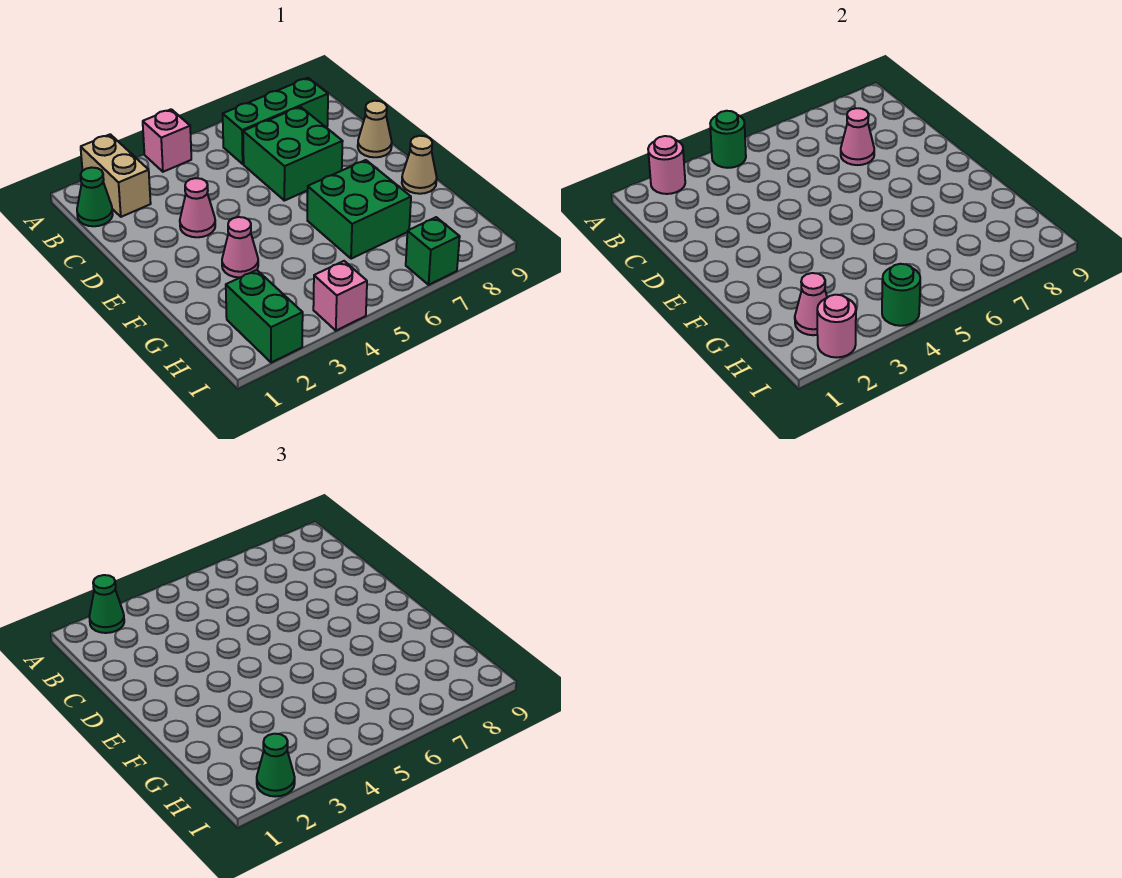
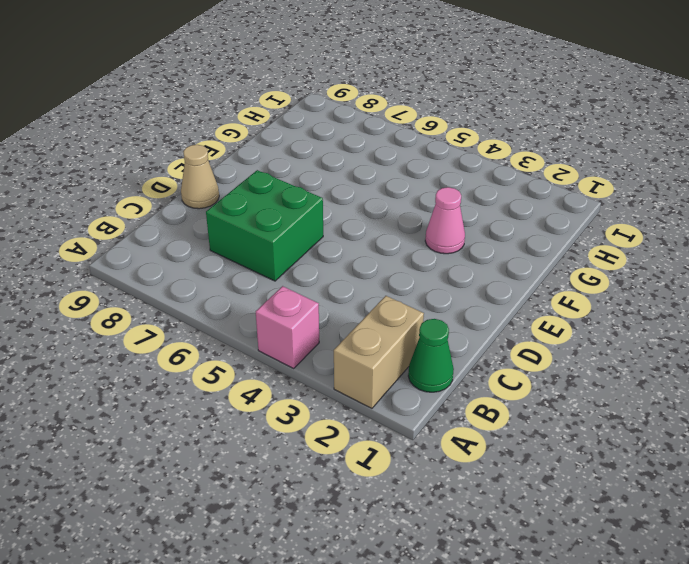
none -> green brick B6:B8 level 1
none -> pink cone D3 level 1
none -> green brick F6:G7 level 1

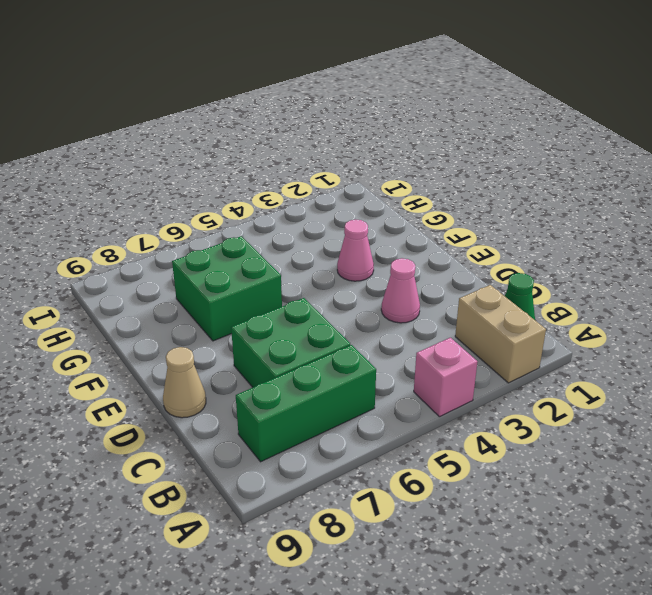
none -> tan cone F9 level 1
none -> green brick H2:I2 level 1
none -> pink brick I4 level 1

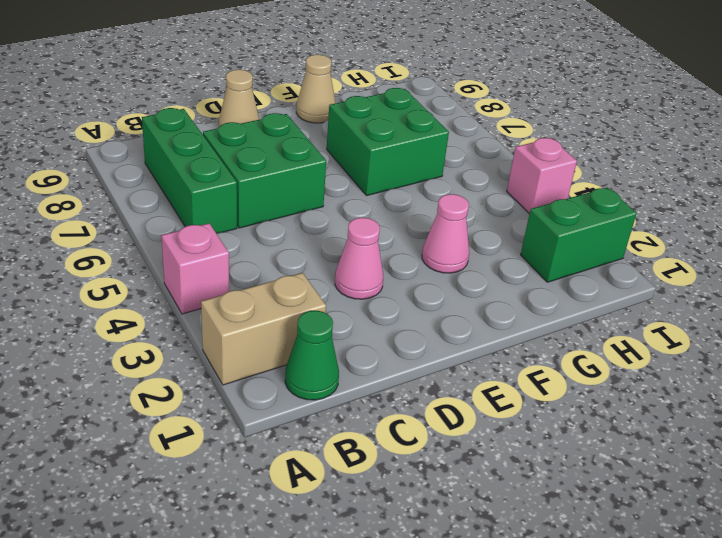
none -> green brick I7 level 1
none -> pink round brick A2 level 2
none -> green round brick A4 level 2

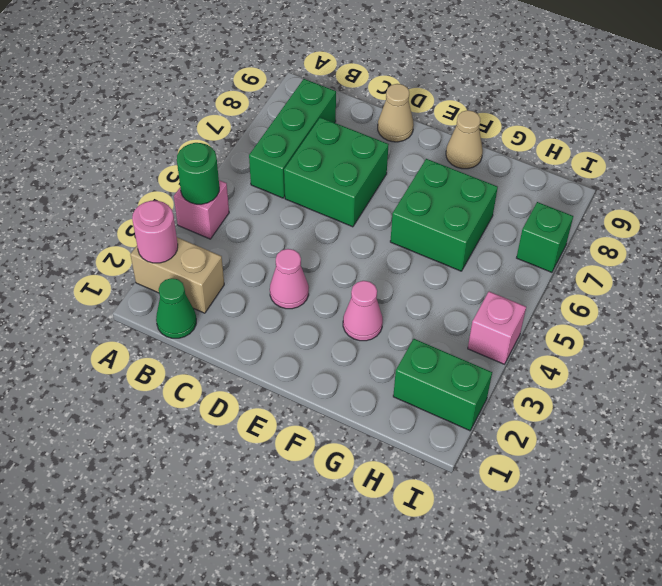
none -> pink cone C7 level 2
none -> pink cone H2 level 2
none -> pink round brick I2 level 2

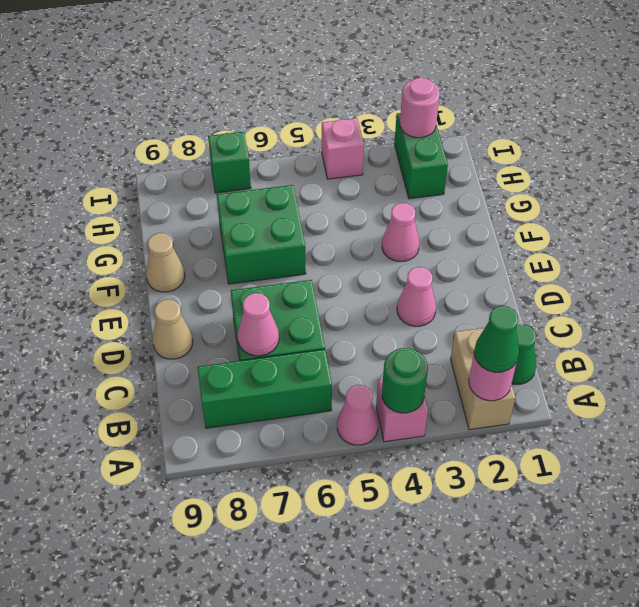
pink cone A5 level 1 -> pink cone H2 level 2
none -> green round brick I4 level 2
none -> green cone I2 level 3

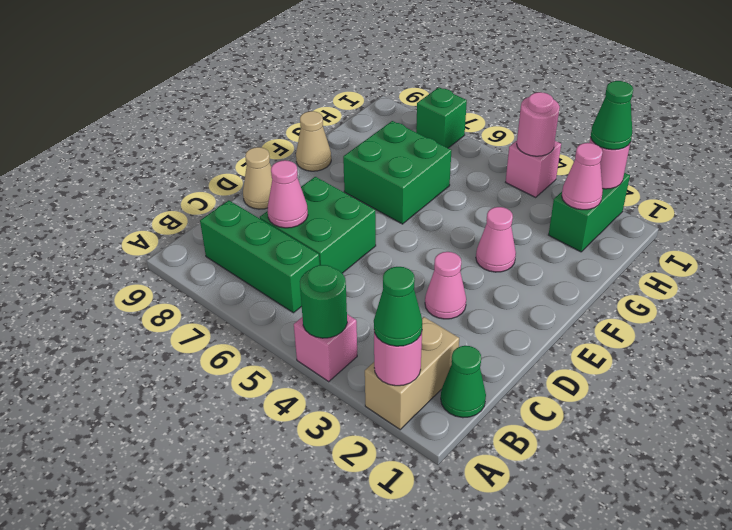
pink round brick I4 level 2 -> green round brick I4 level 2

